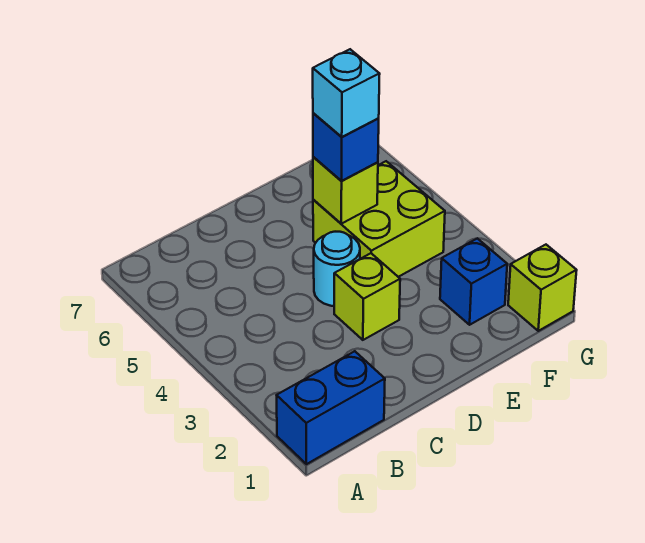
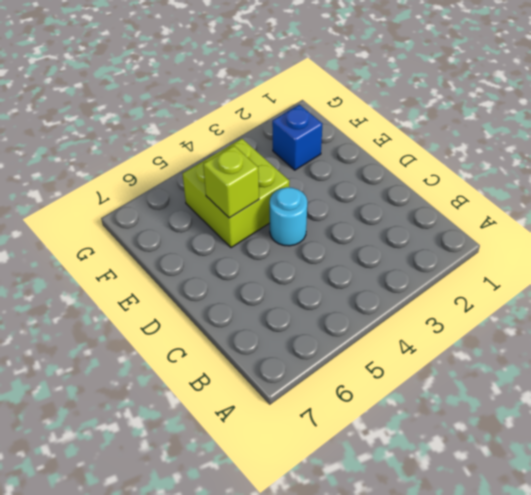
none -> blue brick A1:B1 level 1
none -> lime brick D3 level 1

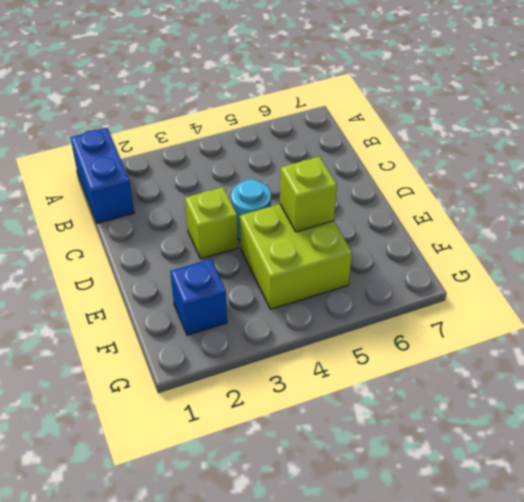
none -> lime brick G1 level 1
none -> blue brick E5 level 3

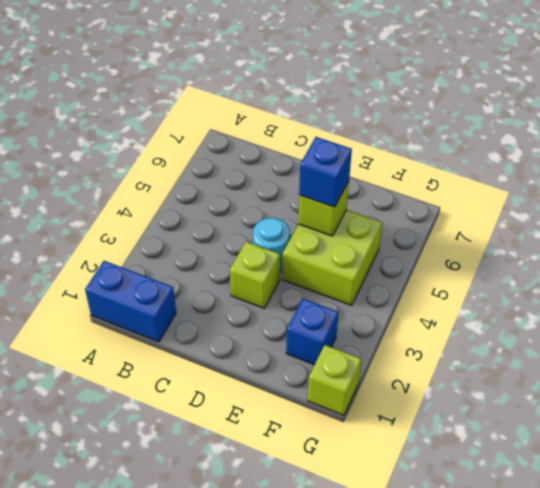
none -> cyan brick E5 level 4

